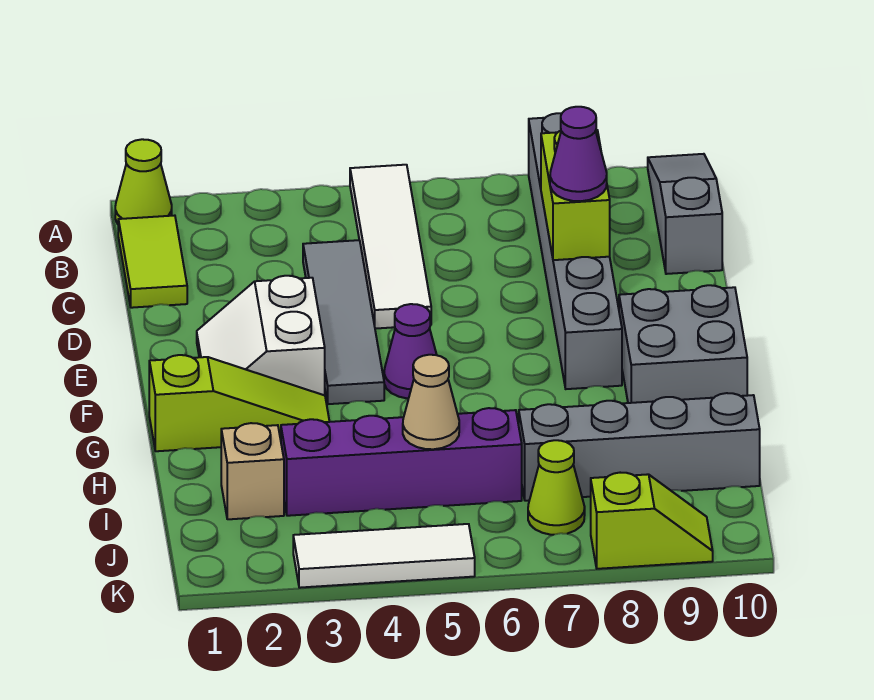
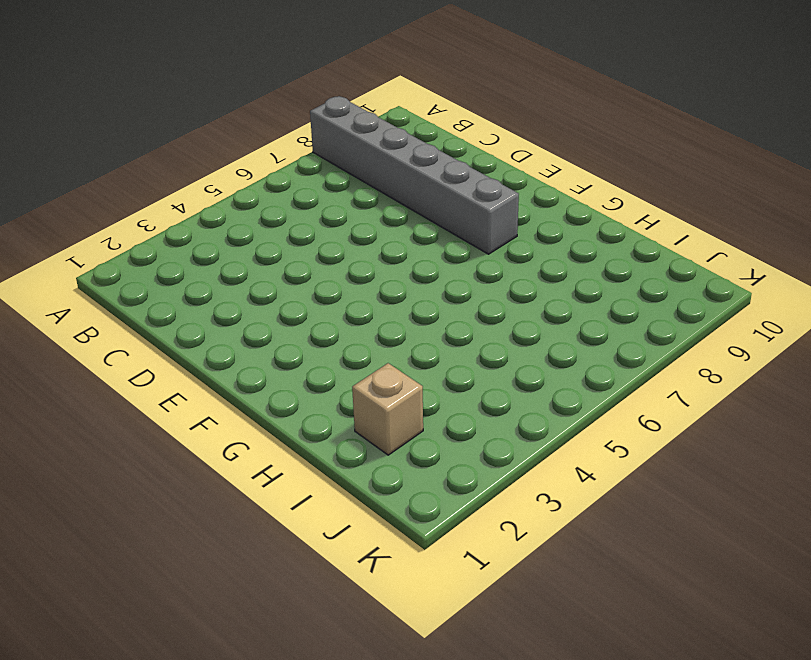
none -> lime cone A1 level 1
none -> white tile A5:D5 level 1
none -> grey slope A10:C10 level 1 top C

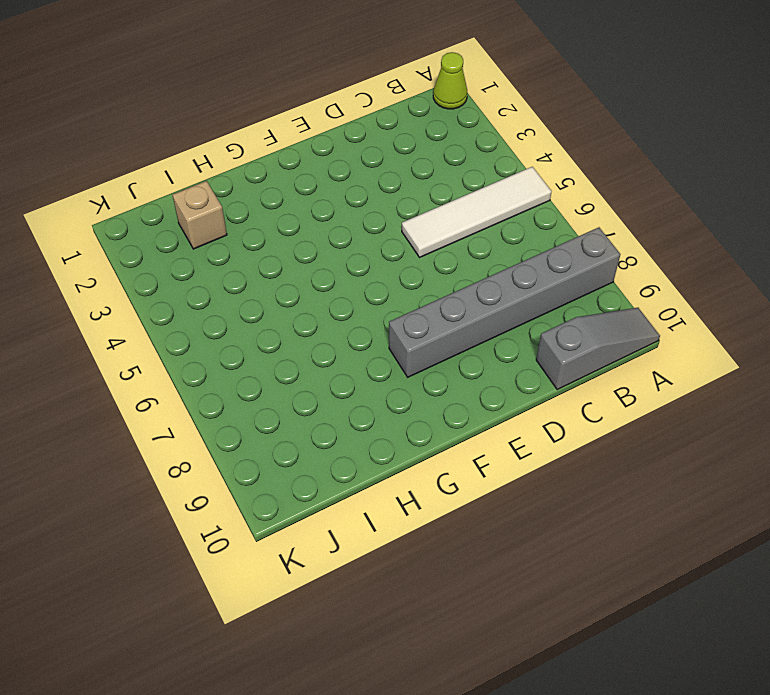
none -> lime tile B1:C1 level 1
none -> grey tile C4:F4 level 1
none -> white slope E2:F3 level 1 top 3

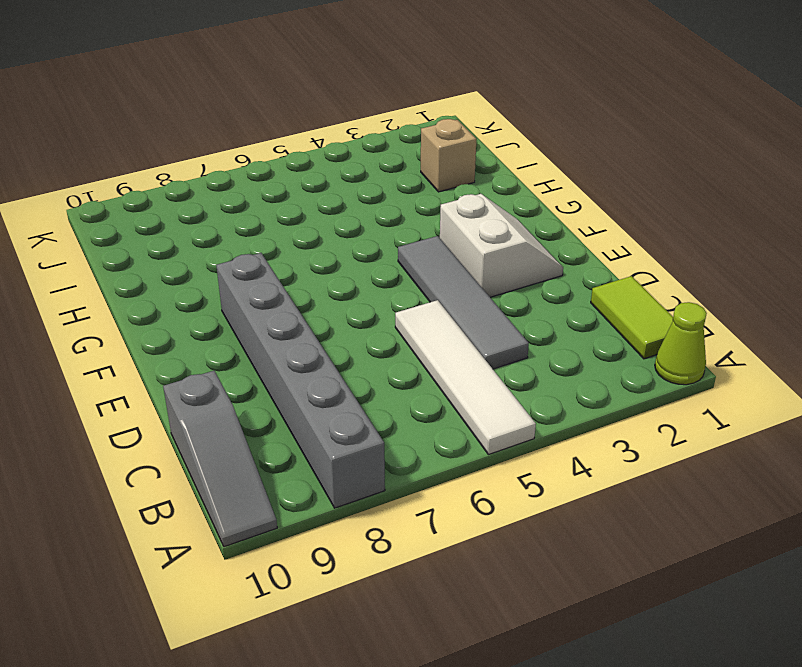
none -> purple cone F5 level 1
none -> grey brick F9:G10 level 1
none -> lime slope G1:G3 level 1 top 1

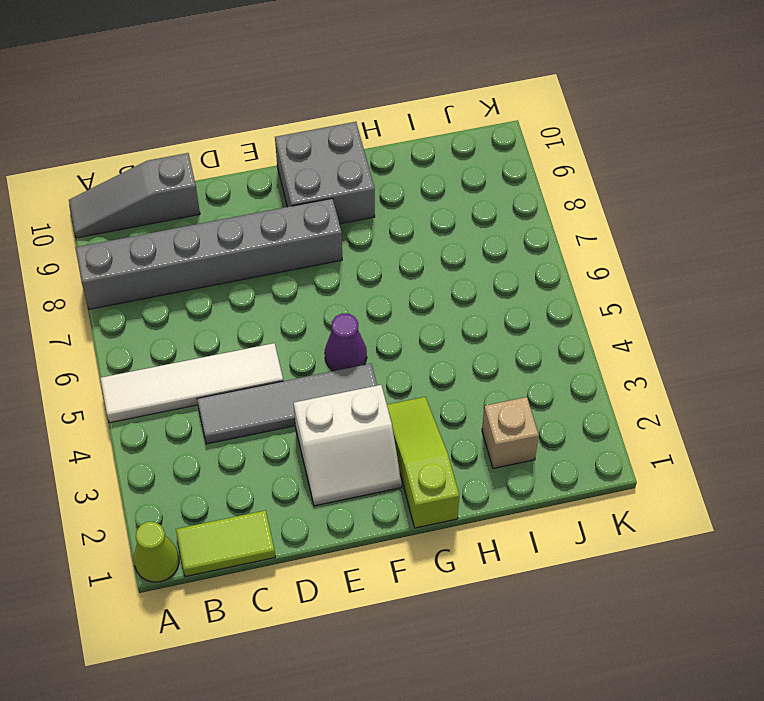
none -> purple brick I3:I6 level 1
none -> grey brick I7:I10 level 1
none -> lime cone J7 level 1

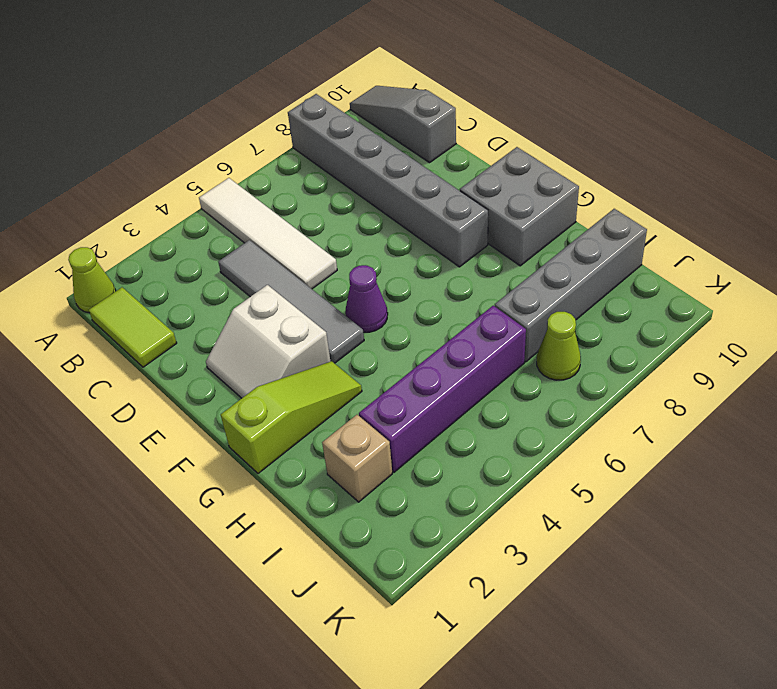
none -> white tile K3:K5 level 1
none -> lime slope K8:K9 level 1 top 8
none -> lime brick C8:D8 level 2

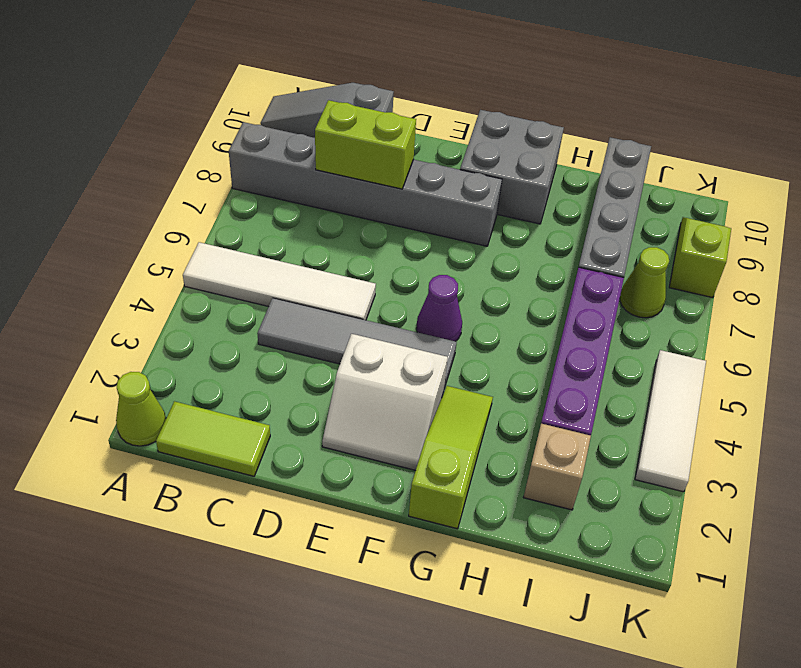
none -> tan cone I5 level 2
none -> purple cone D8 level 3

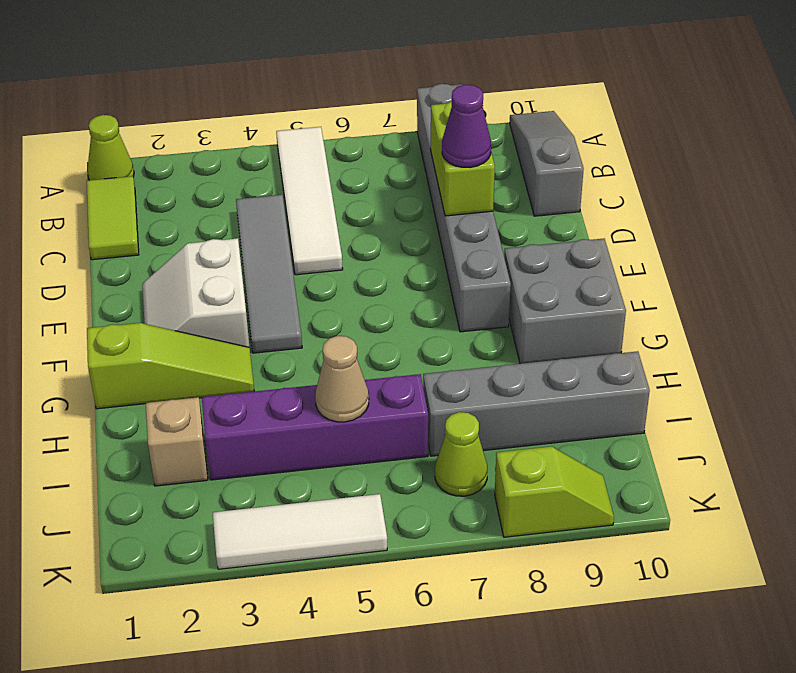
none -> purple cone F5 level 1

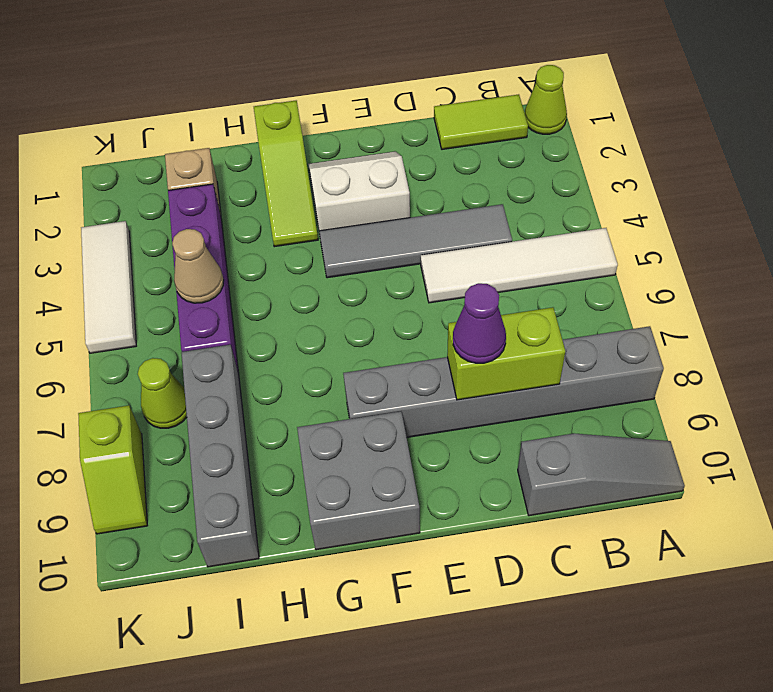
none -> purple cone F5 level 1

